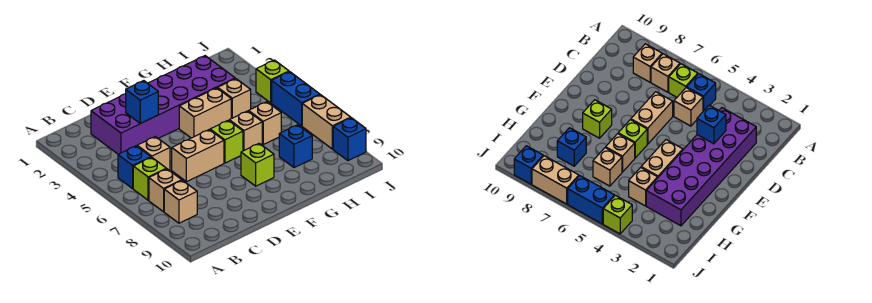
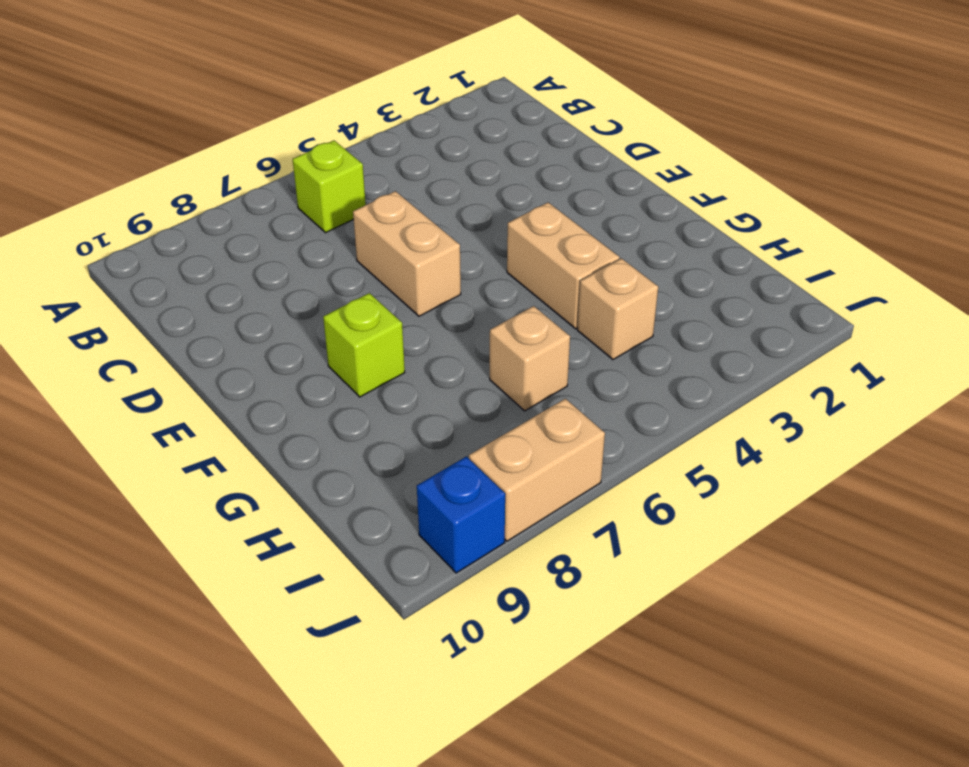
none -> blue brick B5 level 1
none -> tan brick B7 level 1
none -> tan brick B8 level 1

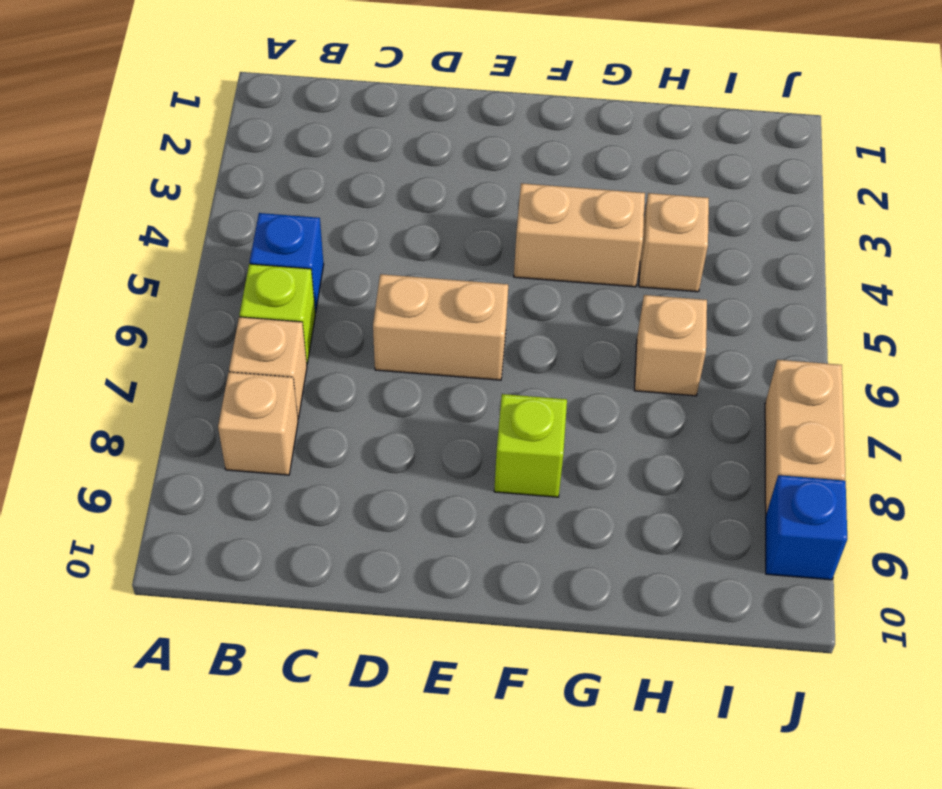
none -> purple brick C2:H3 level 1
none -> tan brick C5 level 1
none -> lime brick F6 level 1

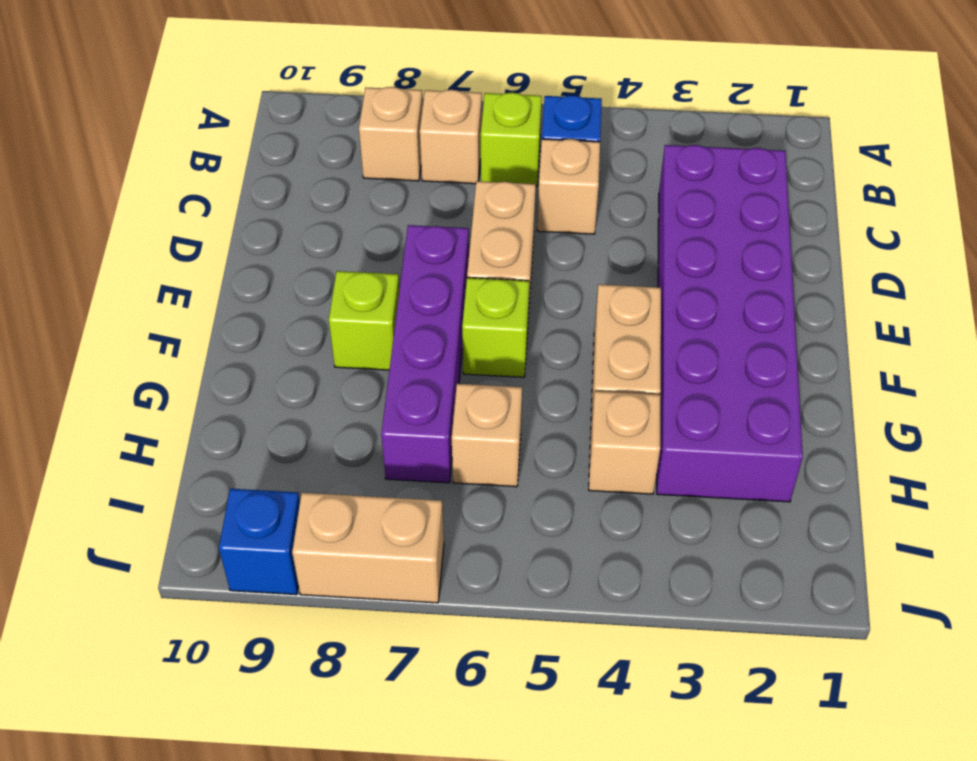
purple brick E7:H7 level 1 -> none
none -> tan brick G6 level 1
none -> blue brick H8 level 1
none -> lime brick J4 level 1

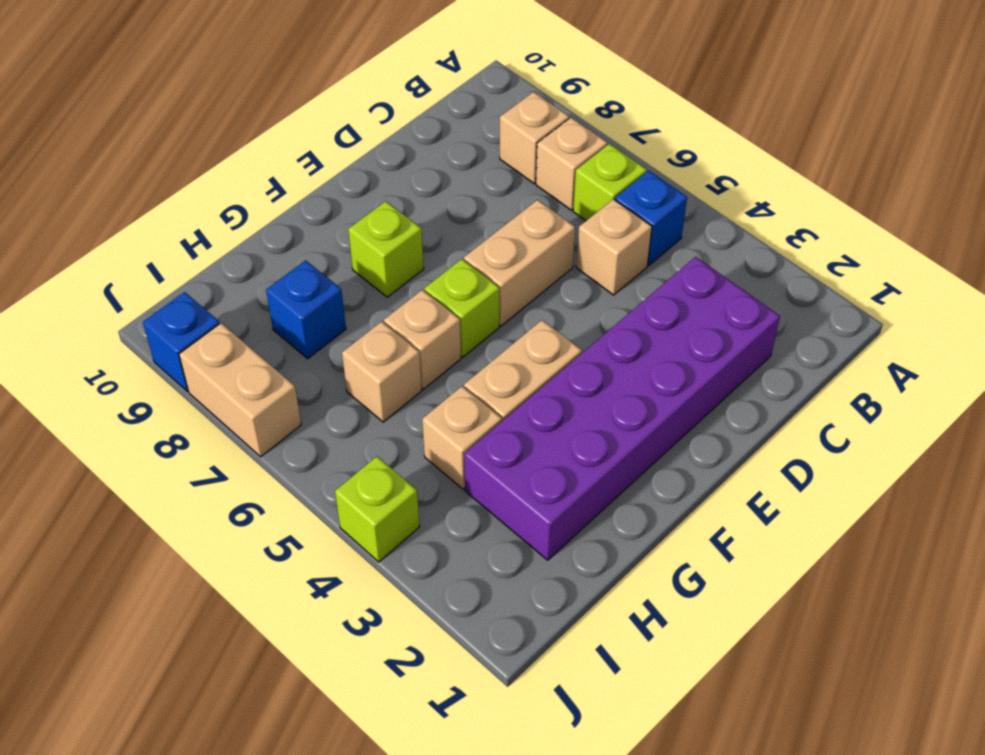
none -> blue brick J5:J6 level 1
none -> blue brick D3 level 2

